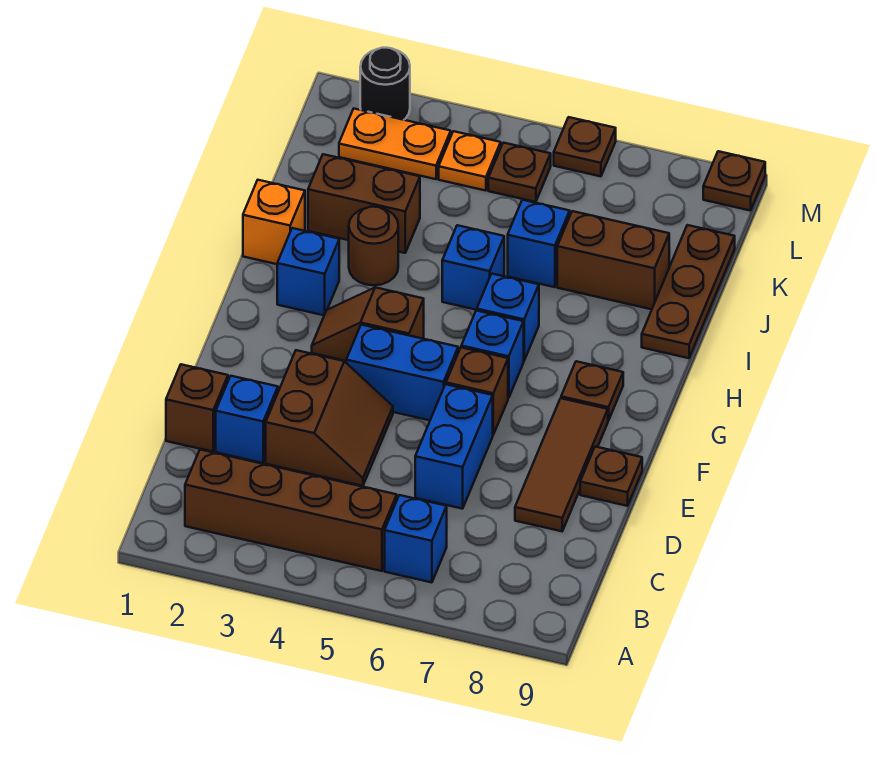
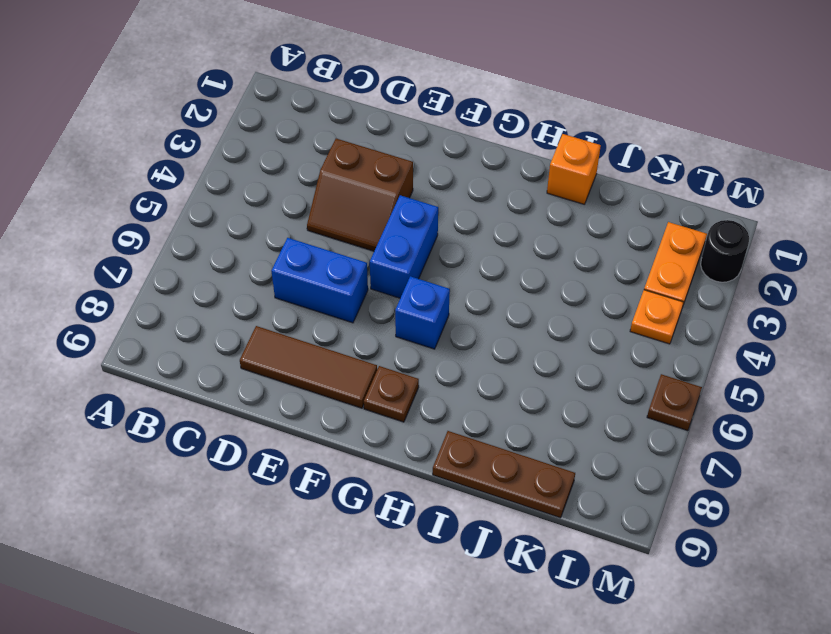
none -> brown brick B2:B5 level 1
none -> blue brick B6 level 1
none -> brown brick D1 level 1

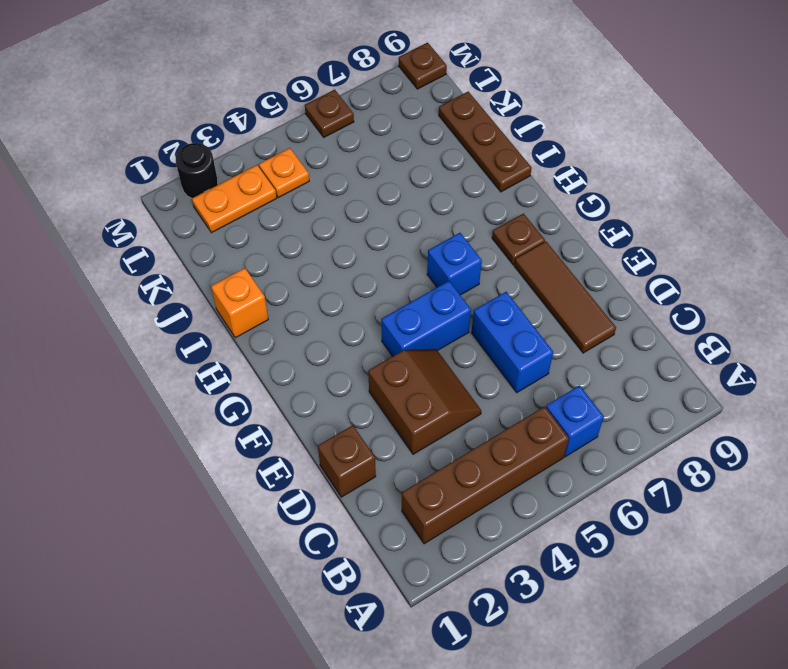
none -> blue brick D2 level 1
none -> brown plate E9 level 1
none -> brown brick F6 level 1

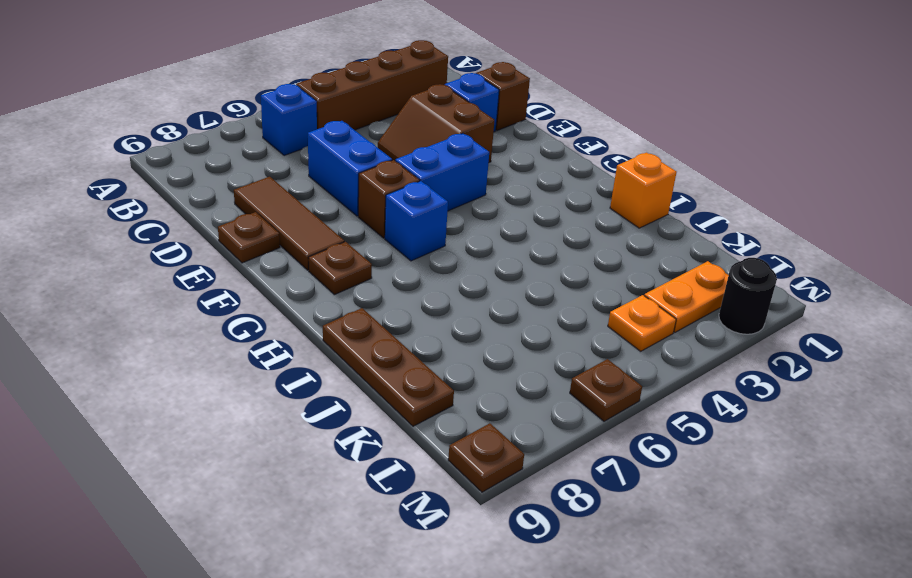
none -> brown slope G3:G4 level 1 top 4
none -> blue brick H2 level 1
none -> blue brick H6 level 1

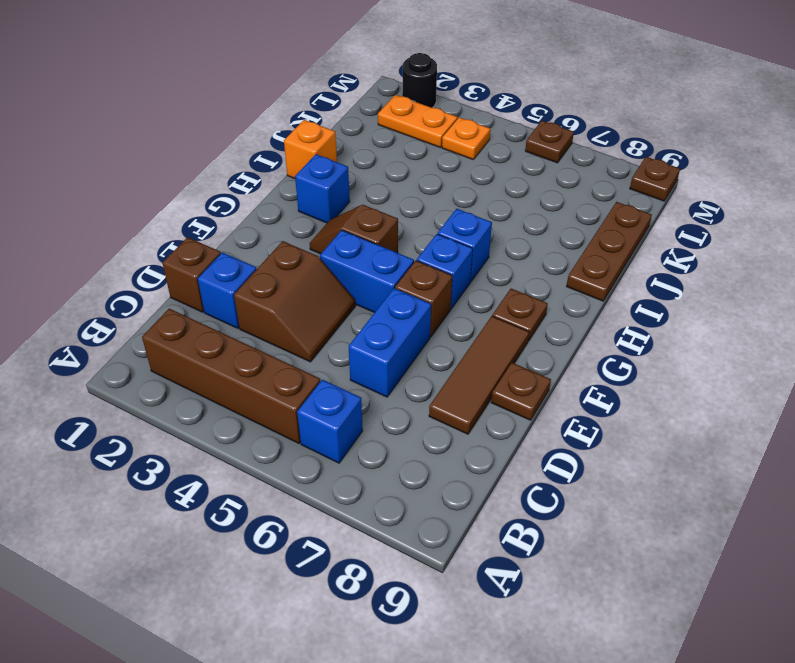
none -> brown round brick I3 level 1
none -> blue brick I5 level 1
none -> brown brick J2:J3 level 1

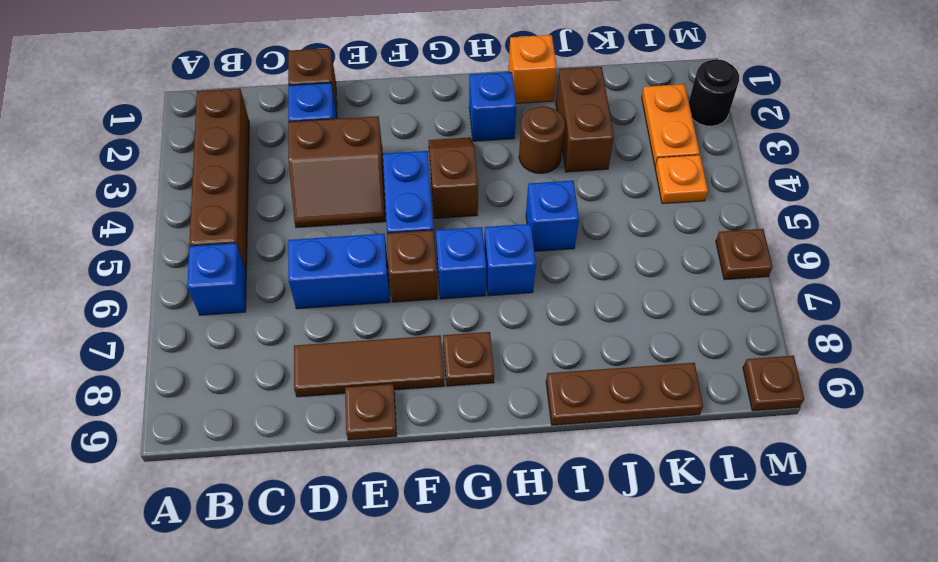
none -> blue brick J6 level 1
none -> brown brick J7:J8 level 1
none -> brown plate L5 level 1

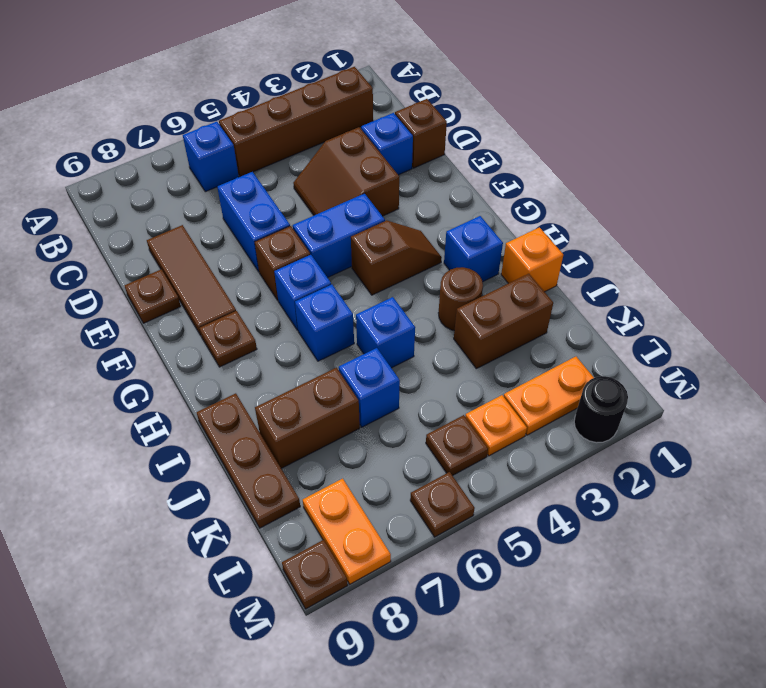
orange plate L8:M8 level 1 -> none

